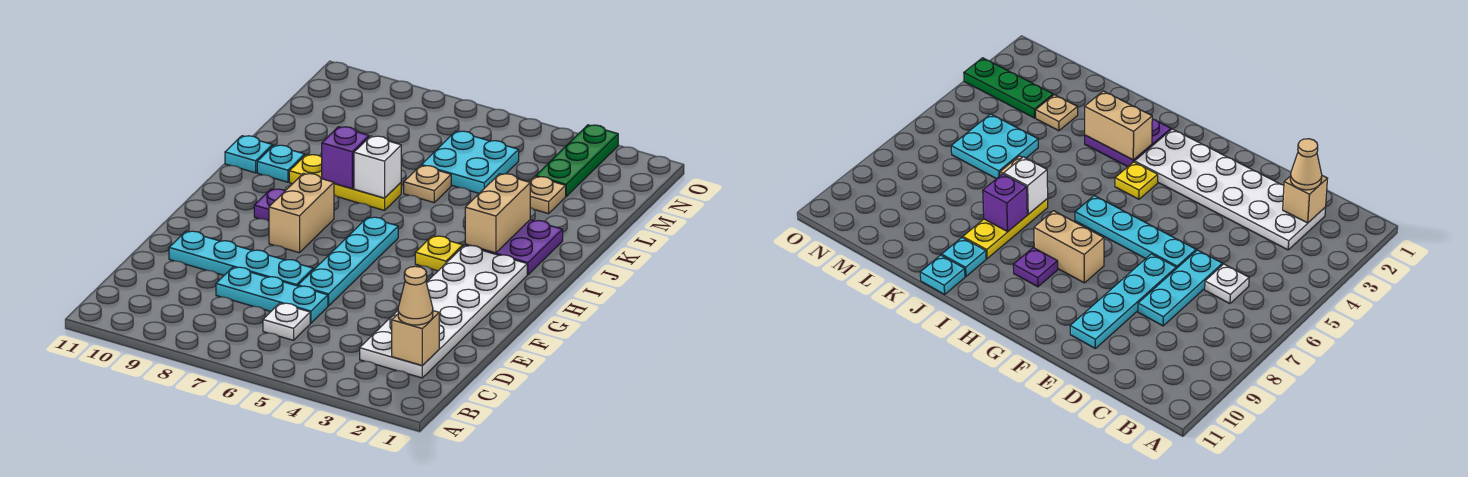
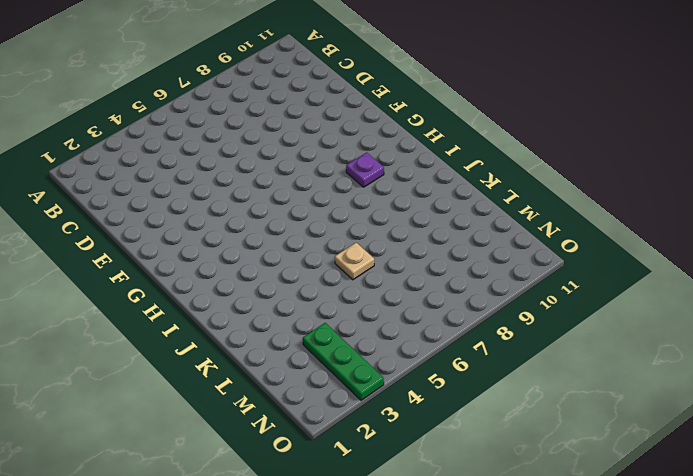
none -> white plate C2:H3 level 1
none -> white plate C6 level 1
none -> cyan plate D6:D8 level 1

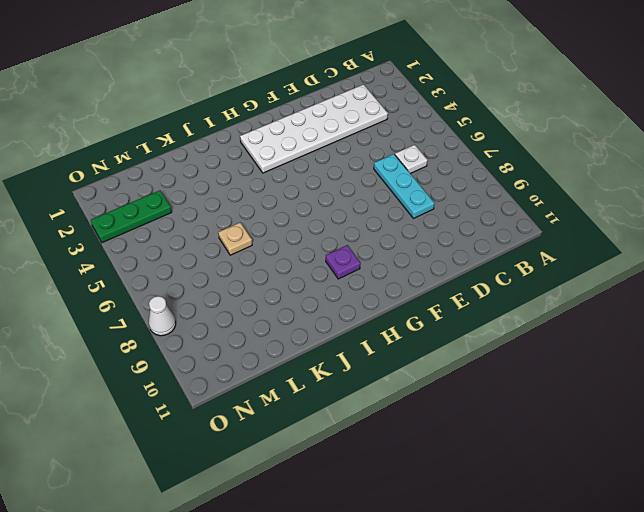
white cone O8 level 1 -> none
none -> cyan plate E6:H6 level 1
none -> cyan plate E7:E10 level 1
none -> tan brick G8:H8 level 1

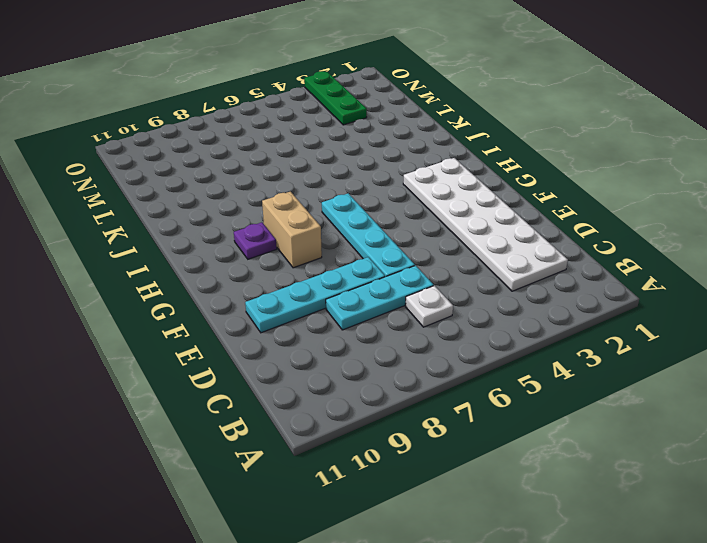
none -> yellow plate H4 level 1
none -> purple plate I2:J3 level 1
none -> yellow plate J7:J9 level 1

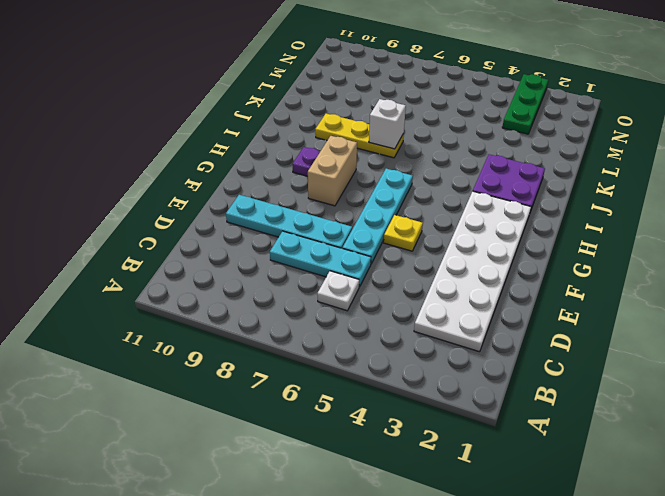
yellow plate F5 level 1 -> yellow plate H4 level 1
none -> cyan plate J10 level 1
none -> cyan plate J11 level 1
none -> tan plate K6 level 1

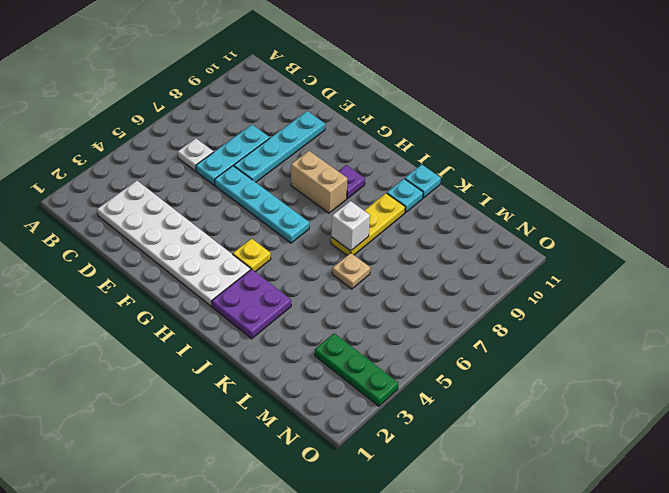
none -> tan plate L3 level 1
none -> cyan plate L5:M6 level 1
none -> tan brick C2 level 2

